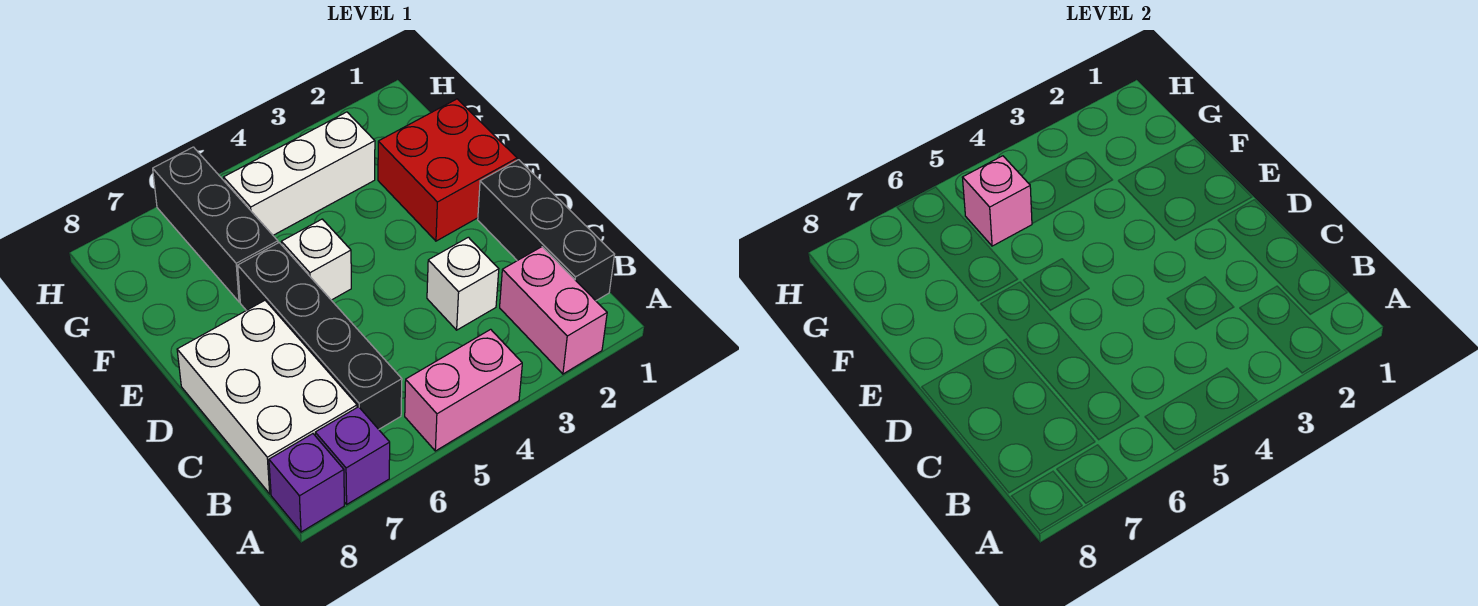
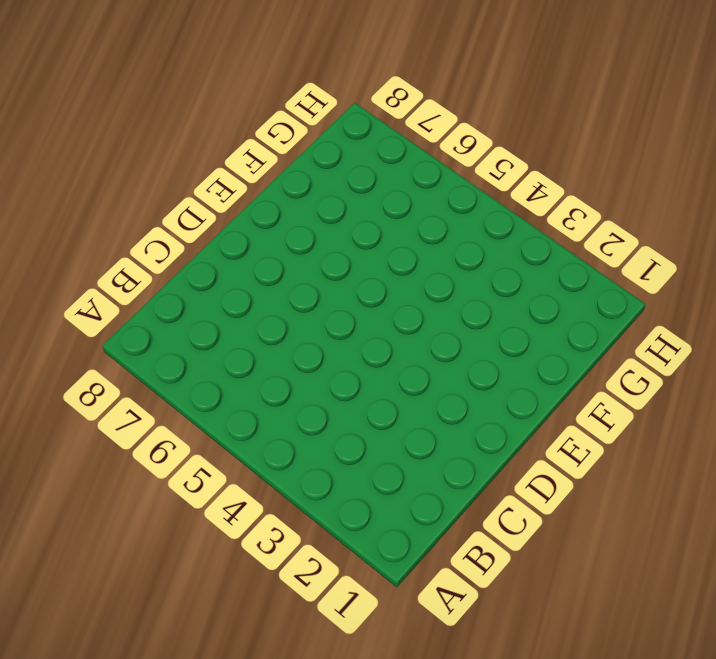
none -> pink brick A2:B2 level 1
none -> pink brick A4:A5 level 1
none -> purple brick A7 level 1

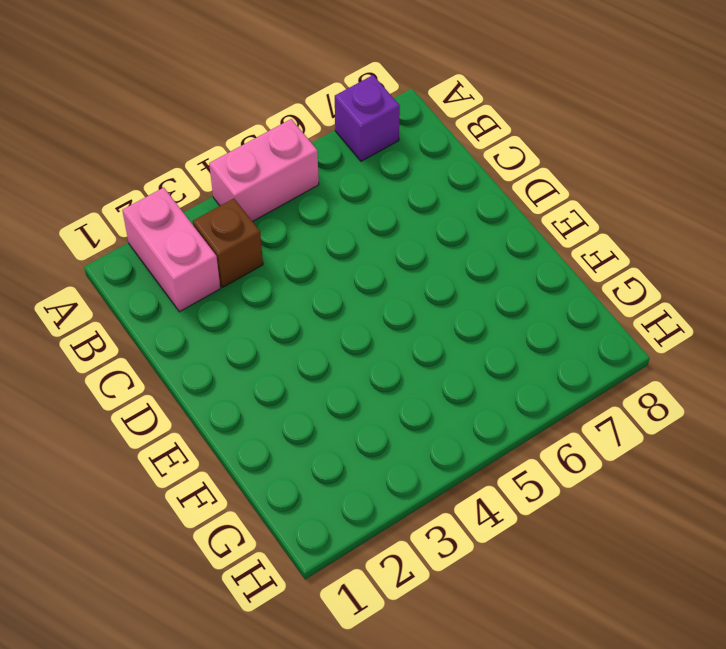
brown brick B3 level 1 -> none
none -> purple brick A8 level 1
none -> black brick B1:D1 level 1
none -> black brick B6:E6 level 1

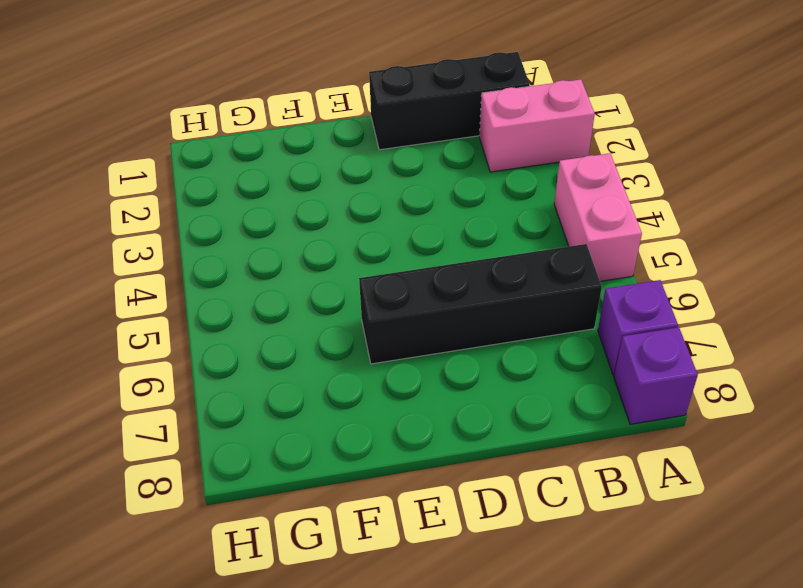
none -> white brick B7:D8 level 1
none -> white brick C3 level 1
none -> red brick E1:F2 level 1

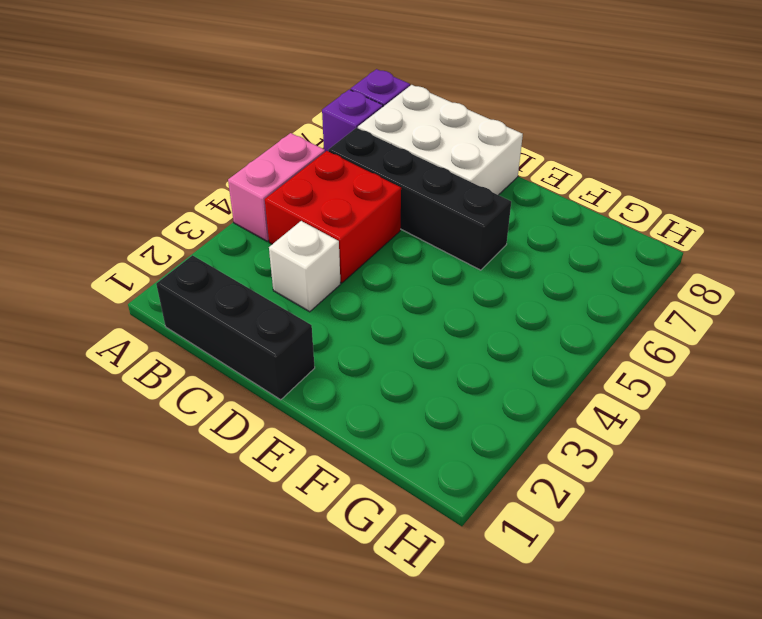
red brick B4:C5 level 1 -> red brick E1:F2 level 1
none -> pink brick A2:B2 level 1
none -> white brick E5 level 1
none -> black brick F6:H6 level 1

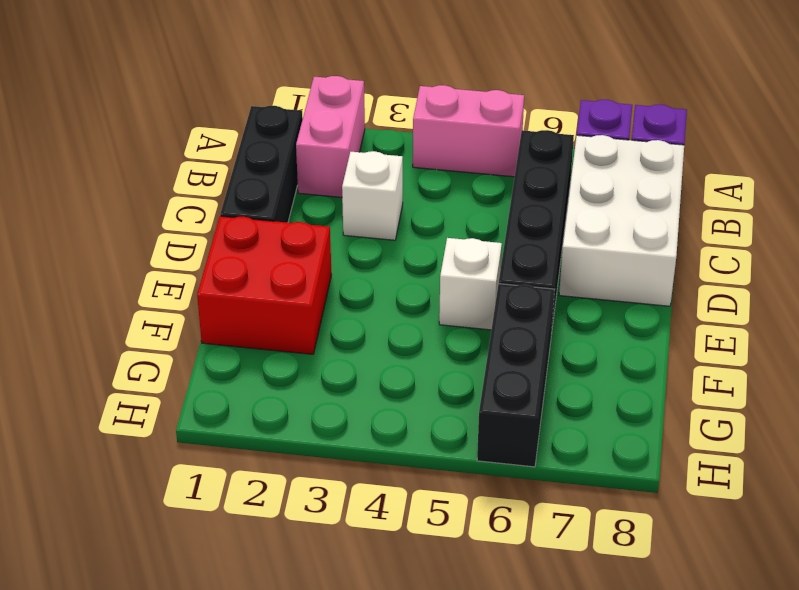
none -> white brick G3:G5 level 1
none -> pink brick G5 level 2

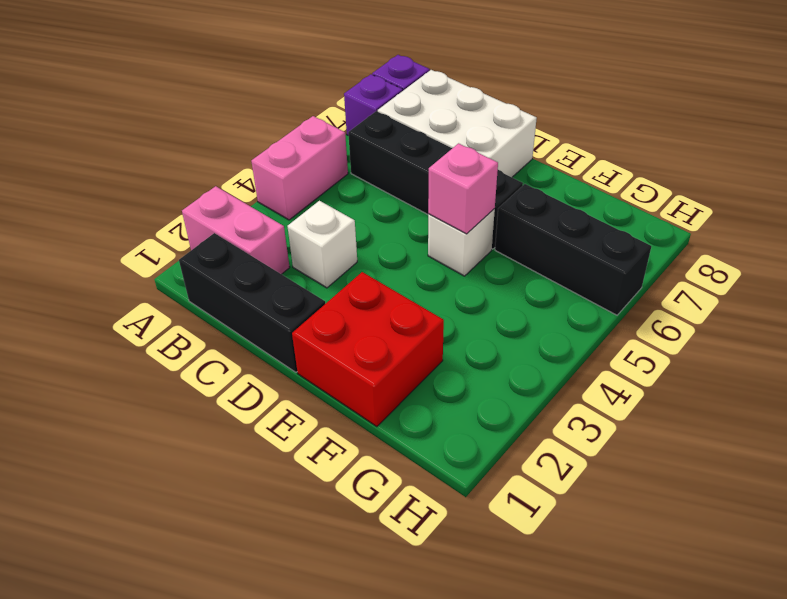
pink brick E5 level 2 -> pink brick G5 level 2
none -> white brick G3:G5 level 1

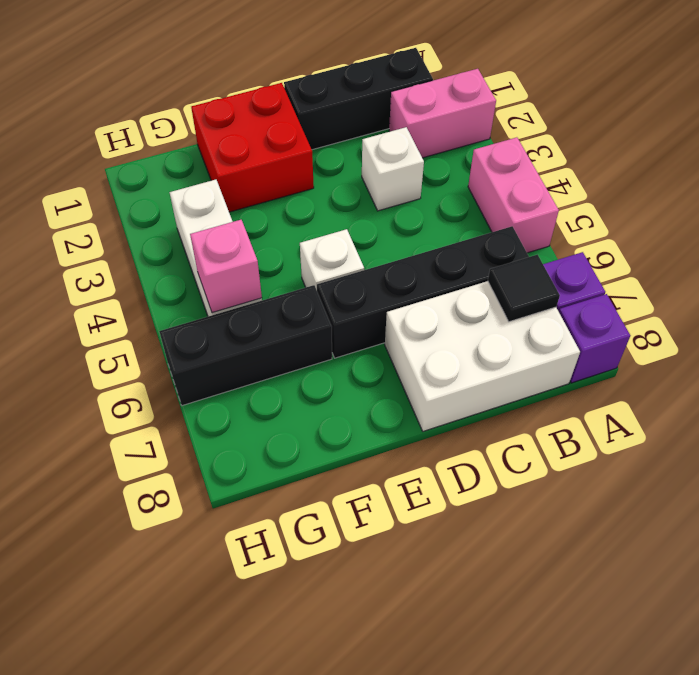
black tile B7 level 2 -> none

